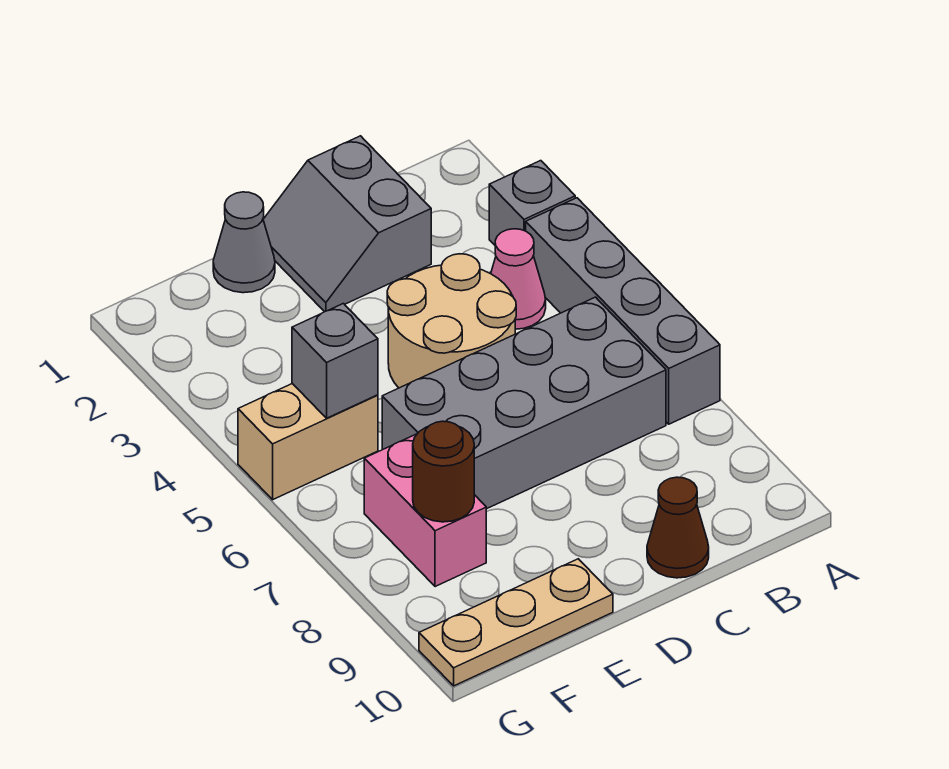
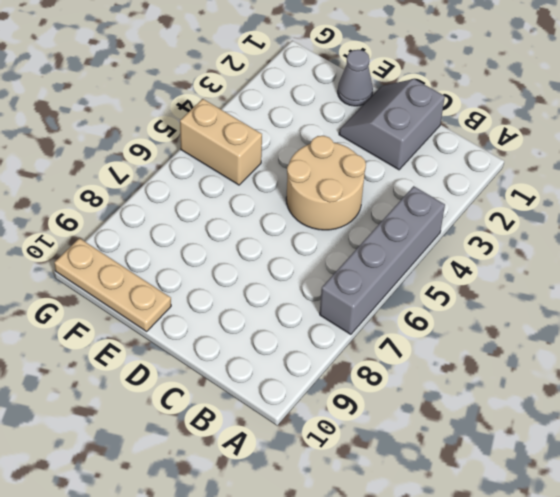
none -> grey brick A3 level 1
none -> pink cone B4 level 1
none -> grey brick B6:E7 level 1

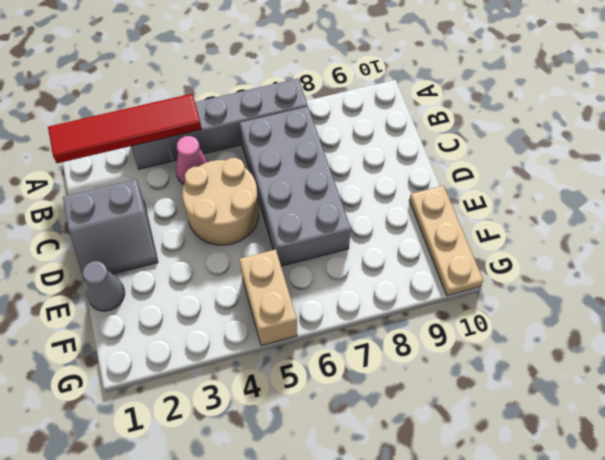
red tile A1:A4 level 2 -> none
none -> brown cone C10 level 1
none -> pink brick F7:F8 level 1
none -> grey brick F5 level 2

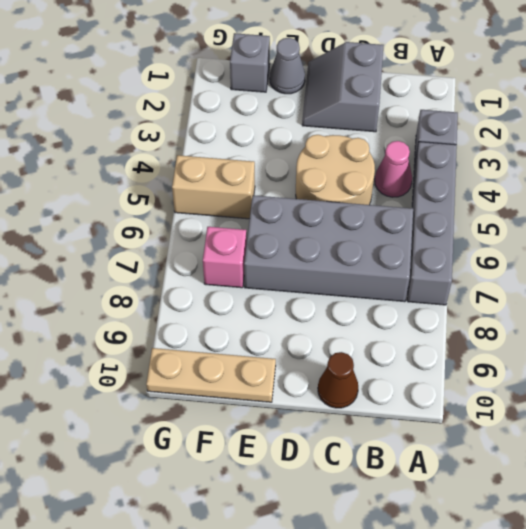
grey brick F1 level 1 -> grey brick F5 level 2
pink brick F7 level 1 -> pink brick F7:F8 level 1
none -> brown round brick F8 level 2

